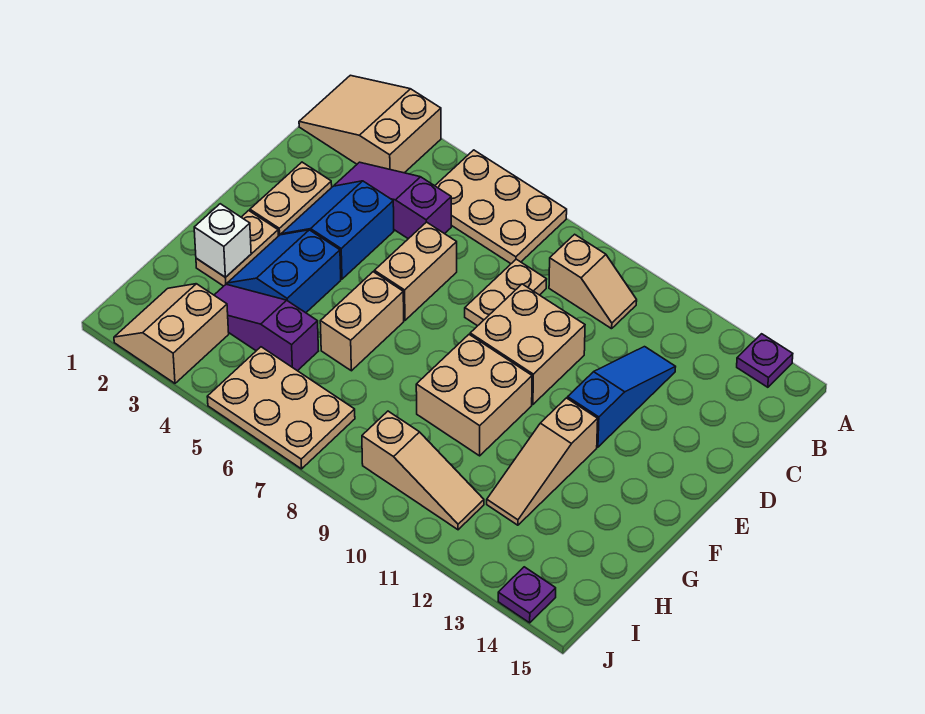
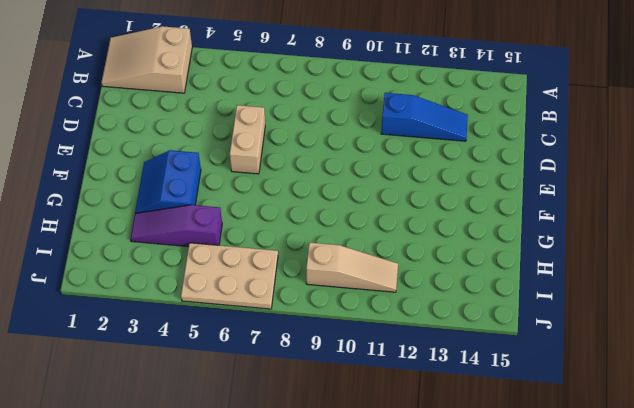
blue slope C11:C13 level 1 top 11 -> blue slope C12:E12 level 1 top E
none -> tan plate A5:B7 level 1
none -> purple plate A14 level 1
none -> tan slope B9:B10 level 1 top 9

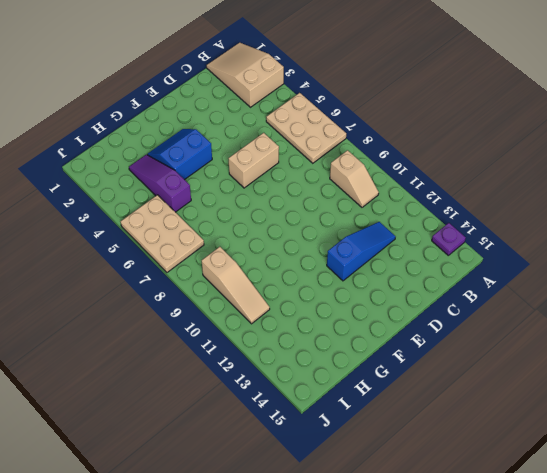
none -> purple slope C3:C5 level 1 top 5
none -> tan plate C8:D8 level 1
none -> tan plate D2:E2 level 1

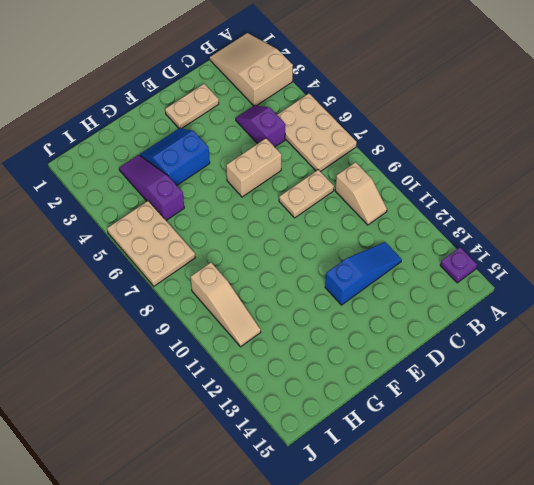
purple slope C4:C5 level 1 top 5 -> purple slope C3:C5 level 1 top 5
none -> blue slope D3:E4 level 1 top 4
none -> tan brick D9:E10 level 1
none -> tan plate F2:G2 level 1

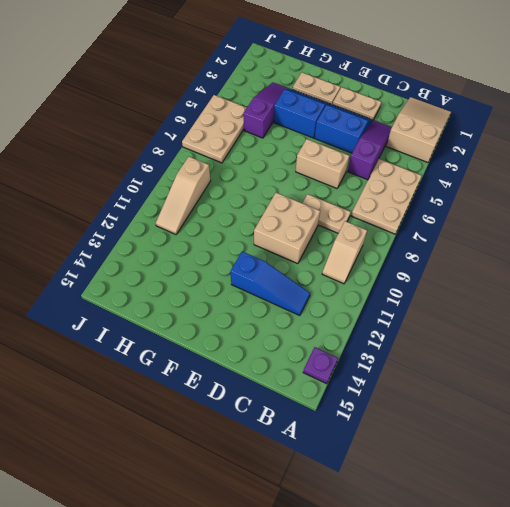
none -> tan brick F6:G6 level 1
none -> tan brick F9:G10 level 1
none -> tan slope F12:H12 level 1 top F

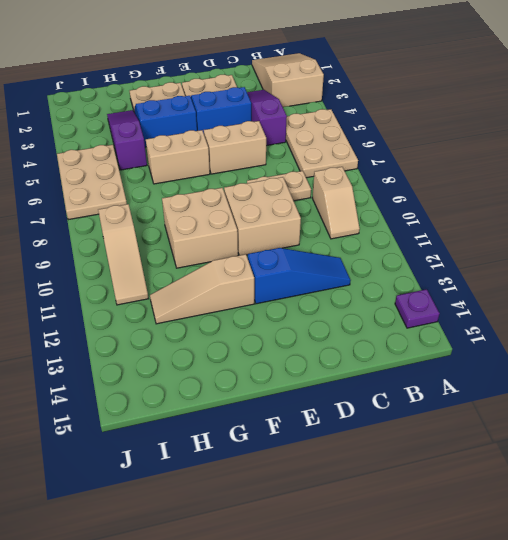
none -> tan slope I2:J3 level 1 top 3
none -> purple plate J14 level 1
none -> white brick G2 level 2

